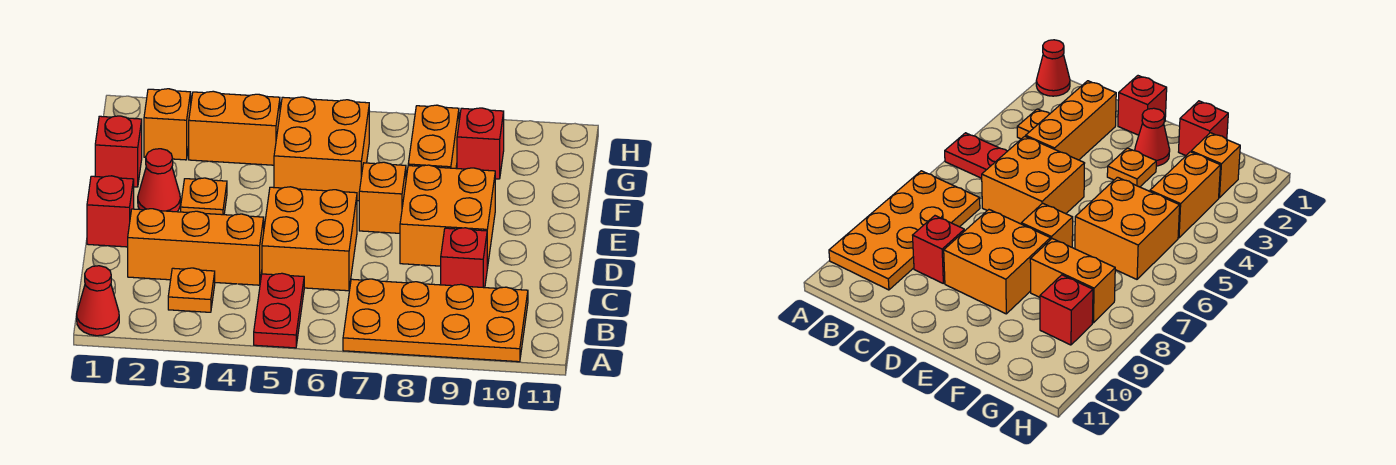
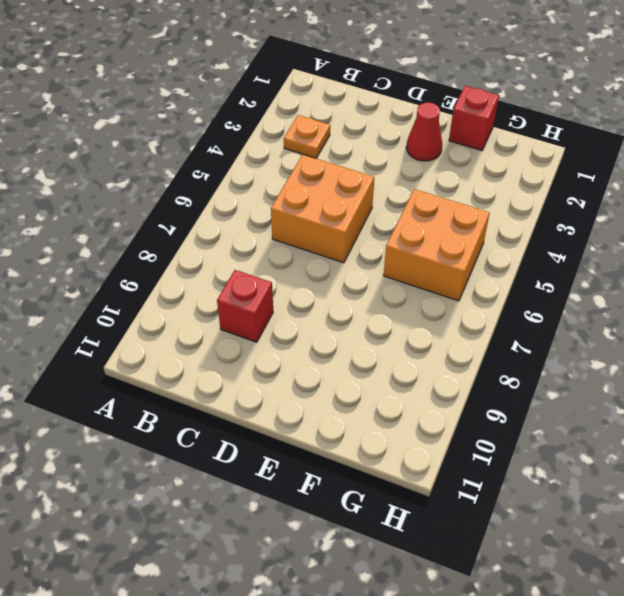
none -> red cone A1 level 1
none -> red plate A5:B5 level 1
none -> orange plate A7:B10 level 1

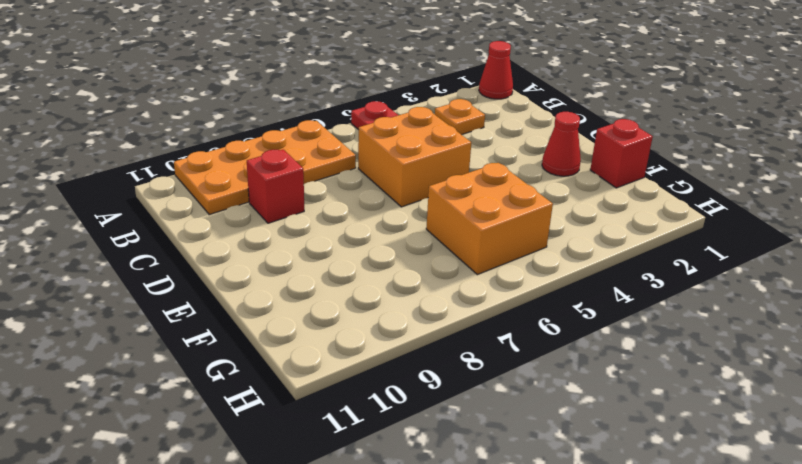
none -> orange brick C2:C4 level 1
none -> red brick D1 level 1
none -> orange brick D8:E9 level 1

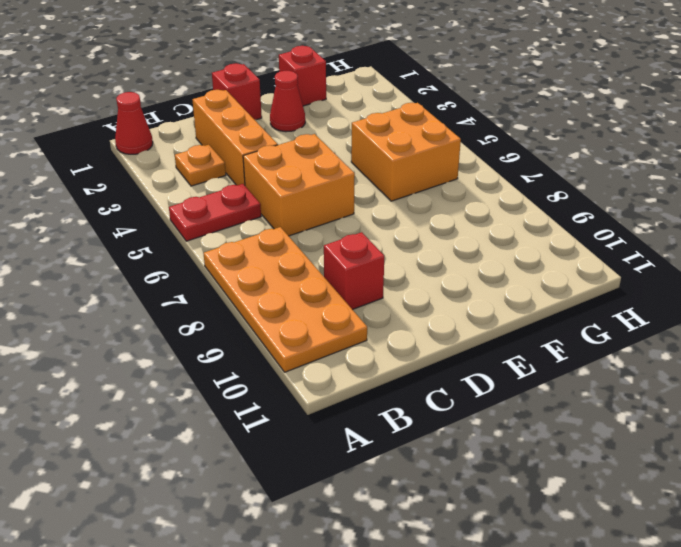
none -> orange brick D8:E9 level 1
none -> orange plate E3 level 1
none -> orange brick E7 level 1

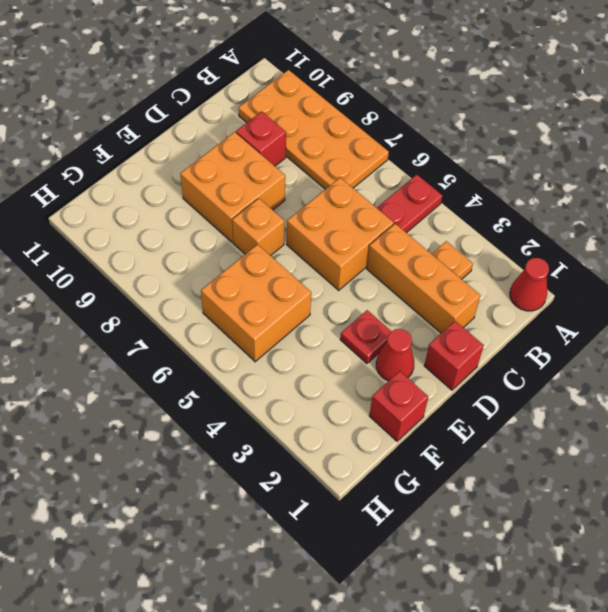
red plate E3 level 1 -> orange plate E3 level 1
none -> orange brick F8:G8 level 1
none -> orange brick G2 level 1
none -> orange brick G3:G4 level 1

